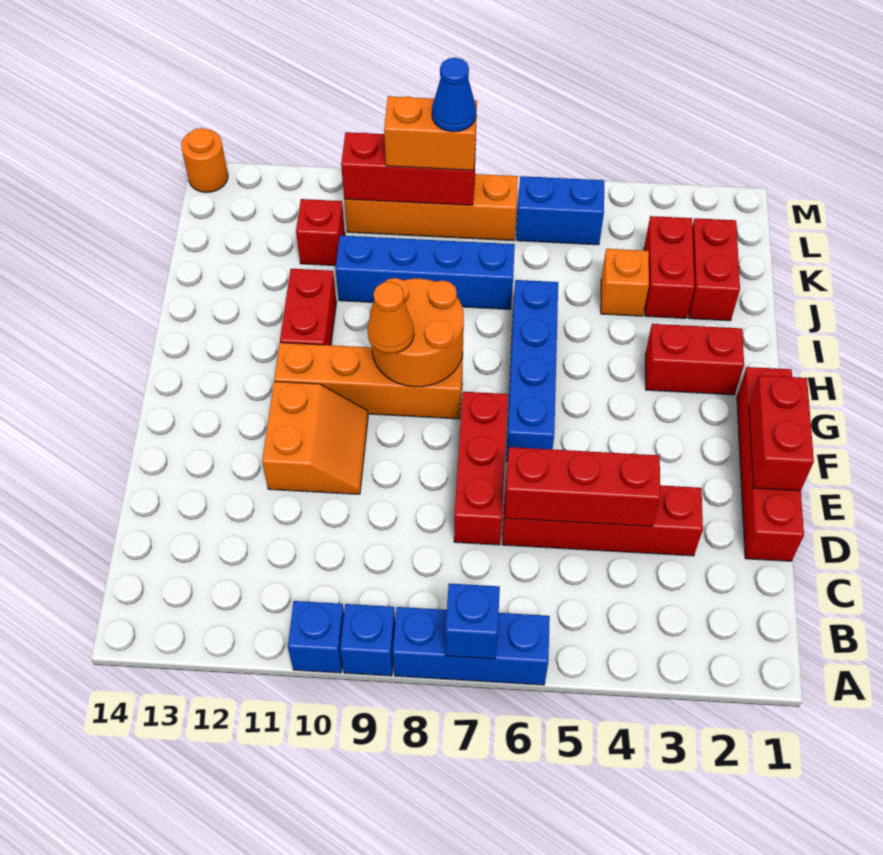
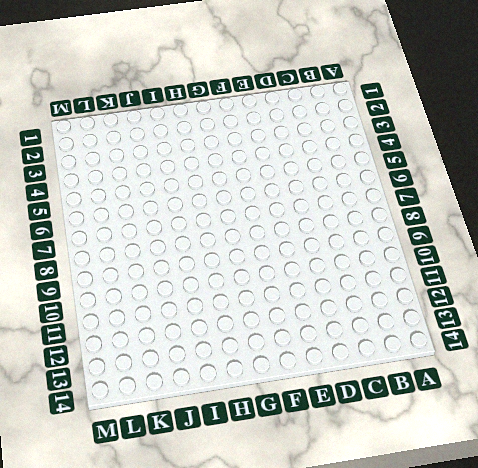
none -> blue brick A6:A8 level 1
none -> blue brick A9 level 1
none -> blue brick A10 level 1

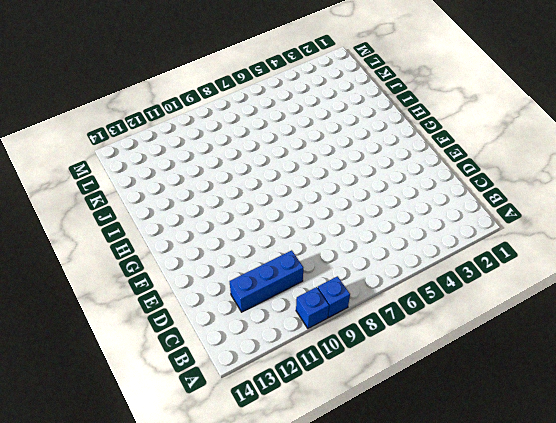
blue brick C10:C12 level 1 -> blue brick A6:A8 level 1
none -> red brick D1:G1 level 1
none -> red brick D3:D6 level 1
none -> red brick D7:F7 level 1

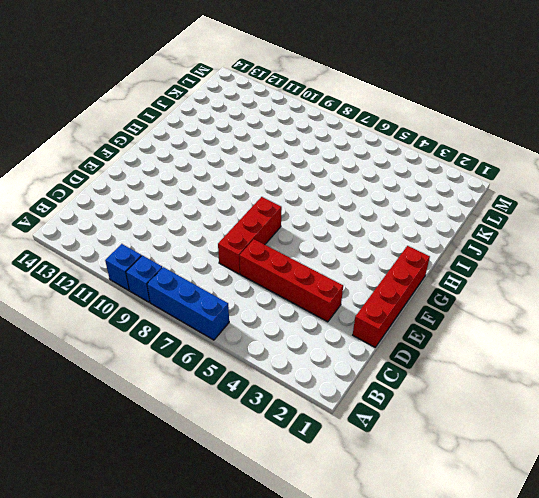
none -> orange slope E10:F11 level 1 top 11
none -> blue brick F6:I6 level 1
none -> orange brick G8:G11 level 1

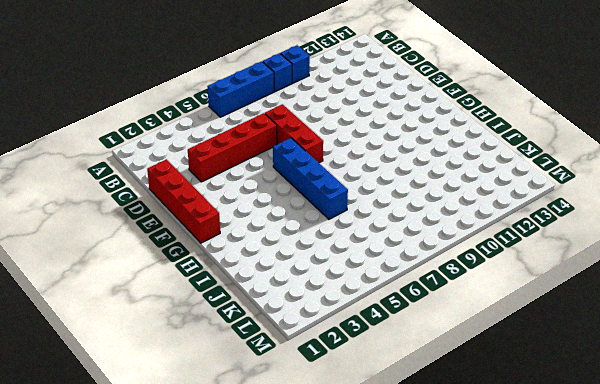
none -> orange slope E10:F11 level 1 top 11
none -> orange brick G8:G11 level 1
none -> red brick H2:H3 level 1

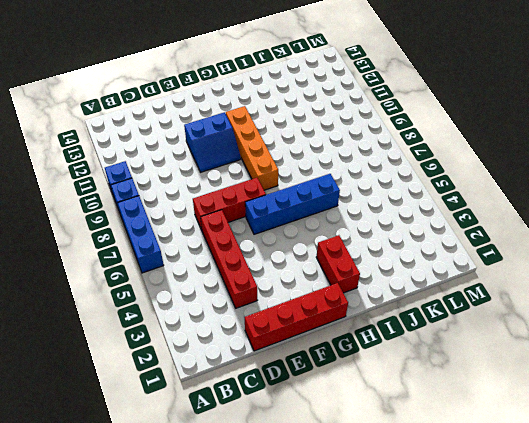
blue slope E10:F11 level 1 top 11 -> orange slope E10:F11 level 1 top 11
none -> red brick H11:I11 level 1
none -> red brick J2:K2 level 1
none -> red brick J3:K3 level 1

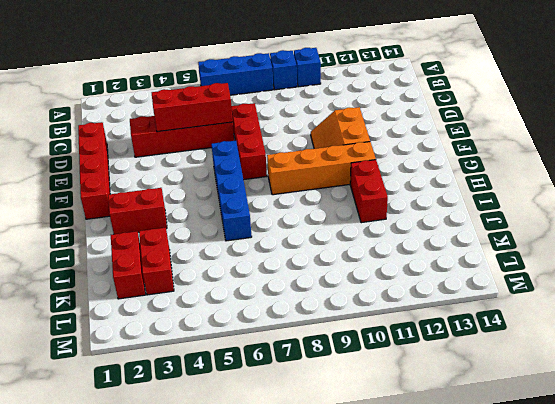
none -> orange brick J4 level 1
none -> blue brick J7:J10 level 1
none -> red brick K11 level 1

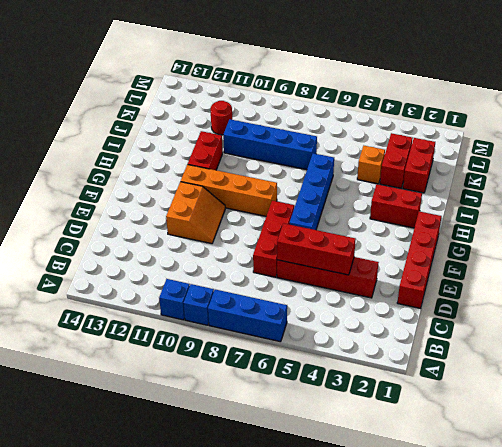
red round brick K11 level 1 -> red brick K11 level 1
none -> blue brick L5:L6 level 1
none -> orange brick L7:L10 level 1
none -> orange round brick M14 level 1

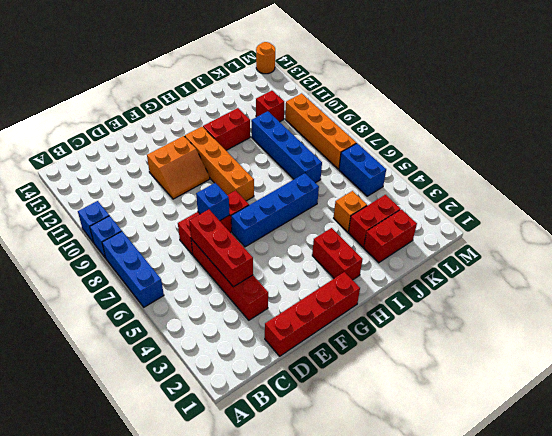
blue brick E7 level 2 -> blue brick A7 level 2
none -> red brick E1:F1 level 2
none -> orange round brick G8:H9 level 2
none -> red brick L8:L10 level 2

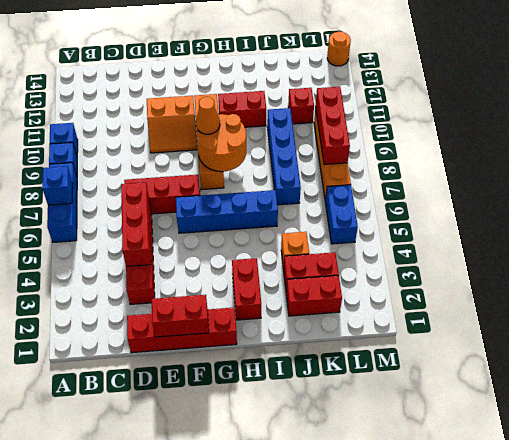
none -> orange brick L8:L9 level 3
none -> blue cone L8 level 4

